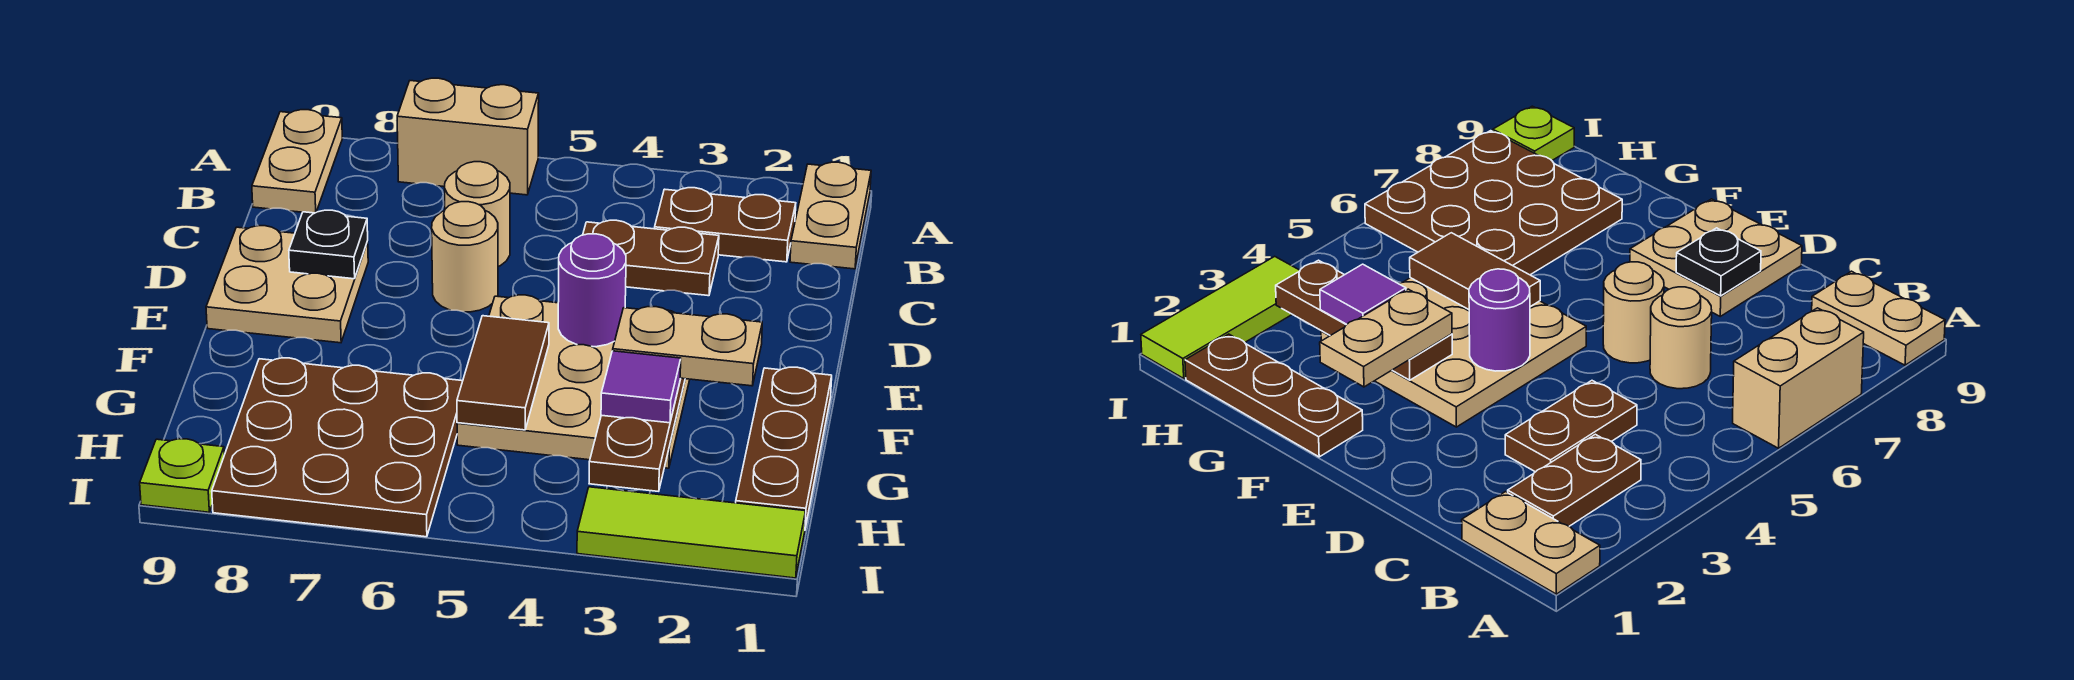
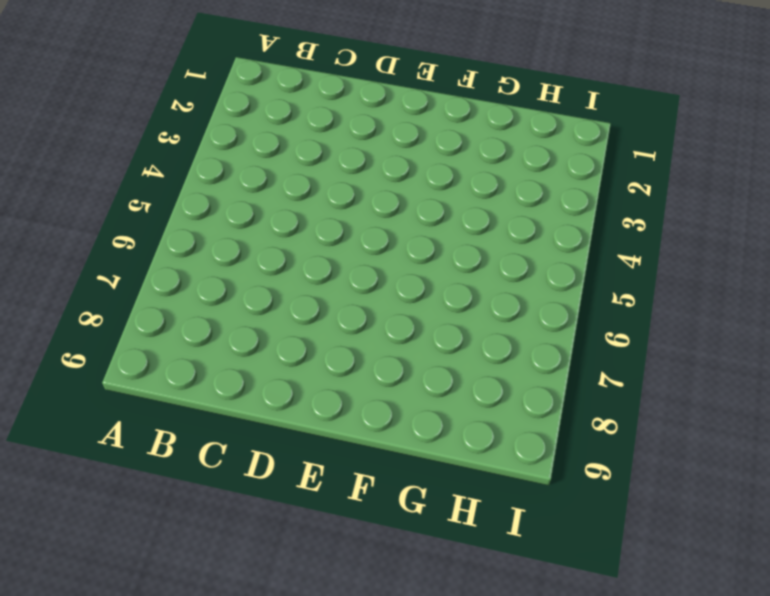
none -> tan plate A1:B1 level 1
none -> tan brick A6:A7 level 1
none -> tan plate A9:B9 level 1

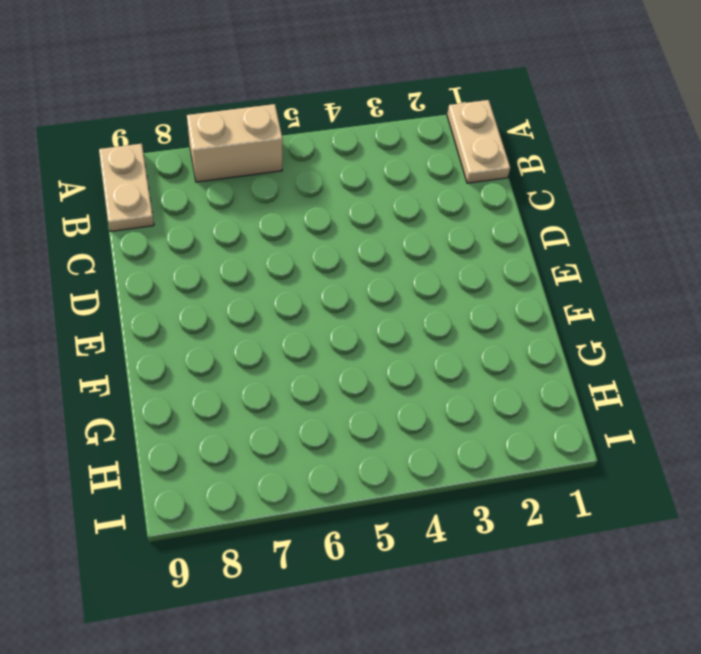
none -> brown plate B2:B3 level 1
none -> brown plate C3:C4 level 1
none -> tan round brick C6 level 1

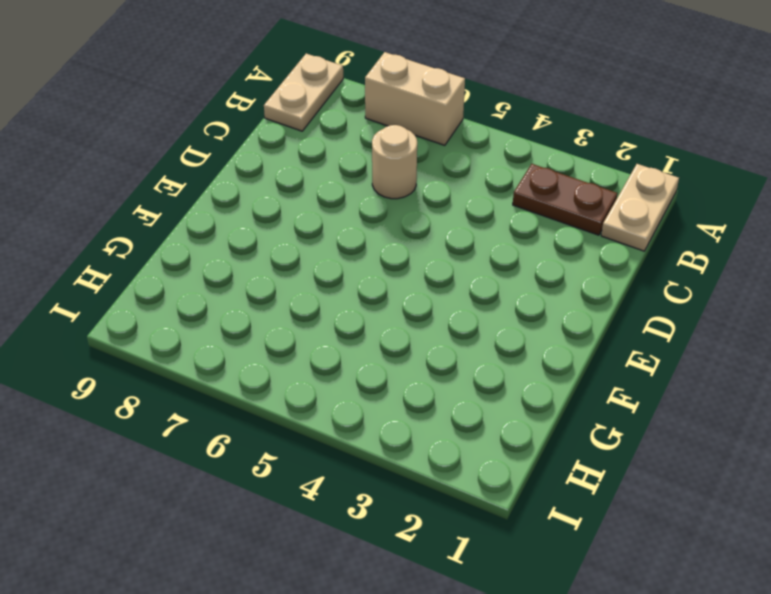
none -> brown plate C3:C4 level 1
none -> tan round brick D6 level 1
none -> tan plate D8:E9 level 1

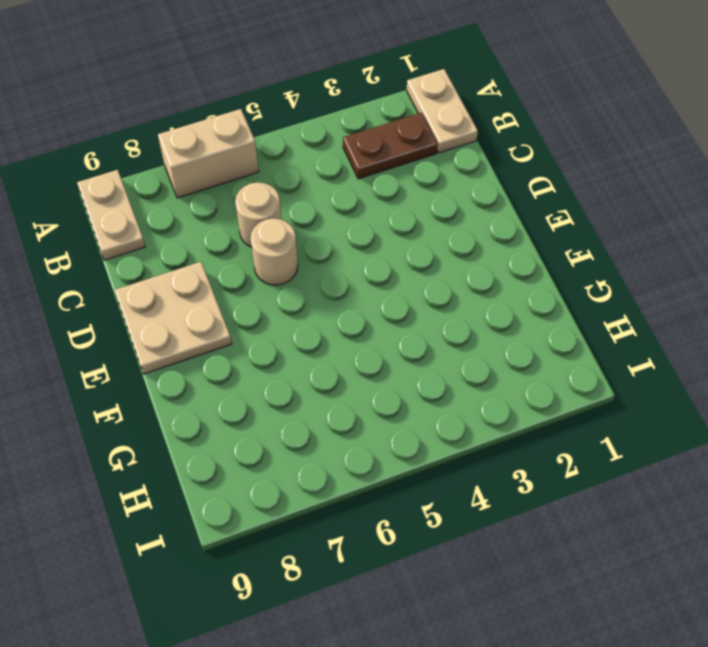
none -> brown plate C3:C4 level 1
none -> tan plate E3:G5 level 1
none -> brown plate F1:H1 level 1

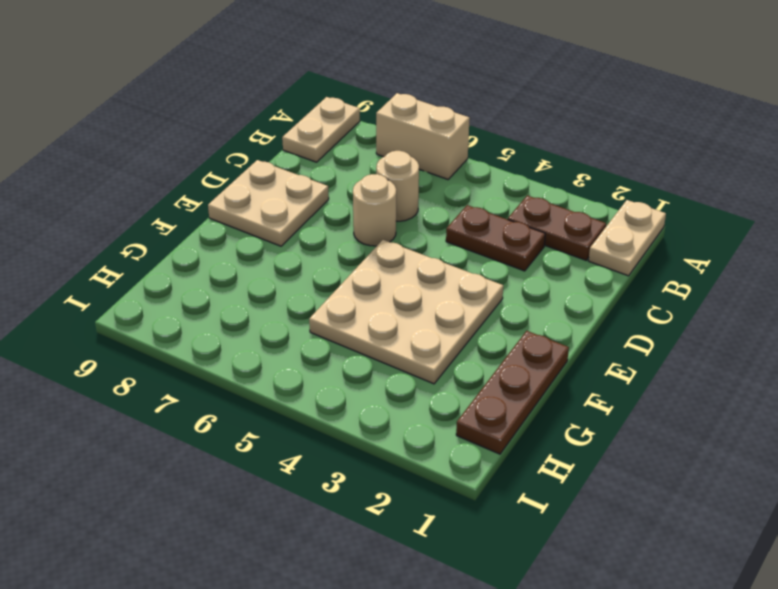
none -> brown plate G6:I8 level 1
none -> lime tile I1:I3 level 1
none -> lime plate I9 level 1

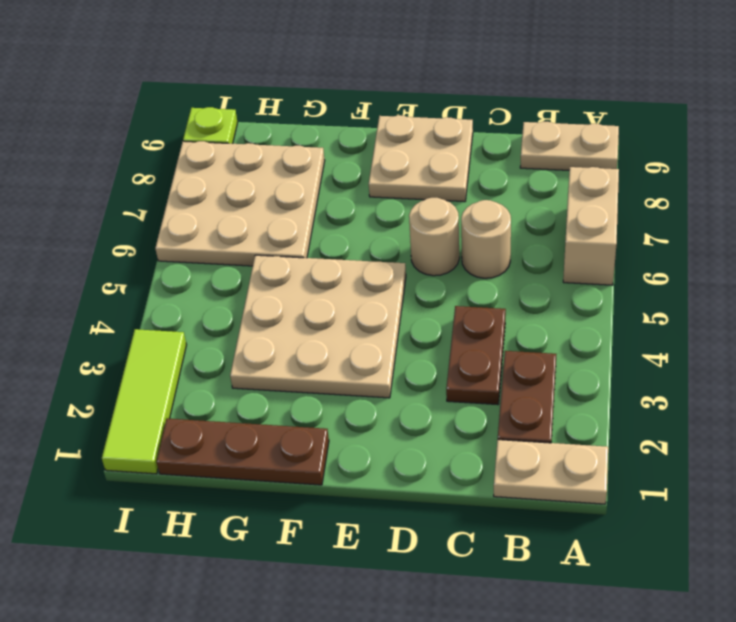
tan plate G6:I8 level 1 -> brown plate G6:I8 level 1
none -> black plate D8 level 2
none -> purple round brick E4 level 2
none -> brown plate F3:H3 level 2

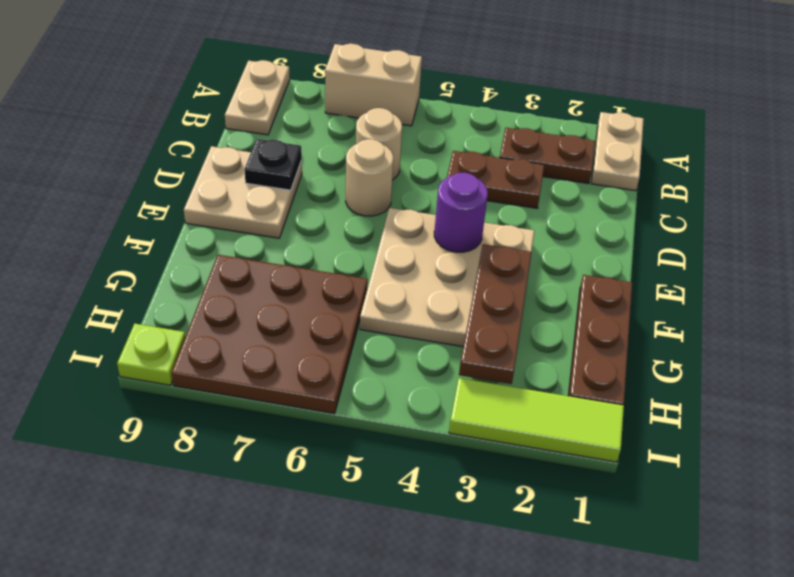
none -> brown tile F5:G5 level 2
none -> tan plate F2:F3 level 3
none -> purple tile G3 level 3

